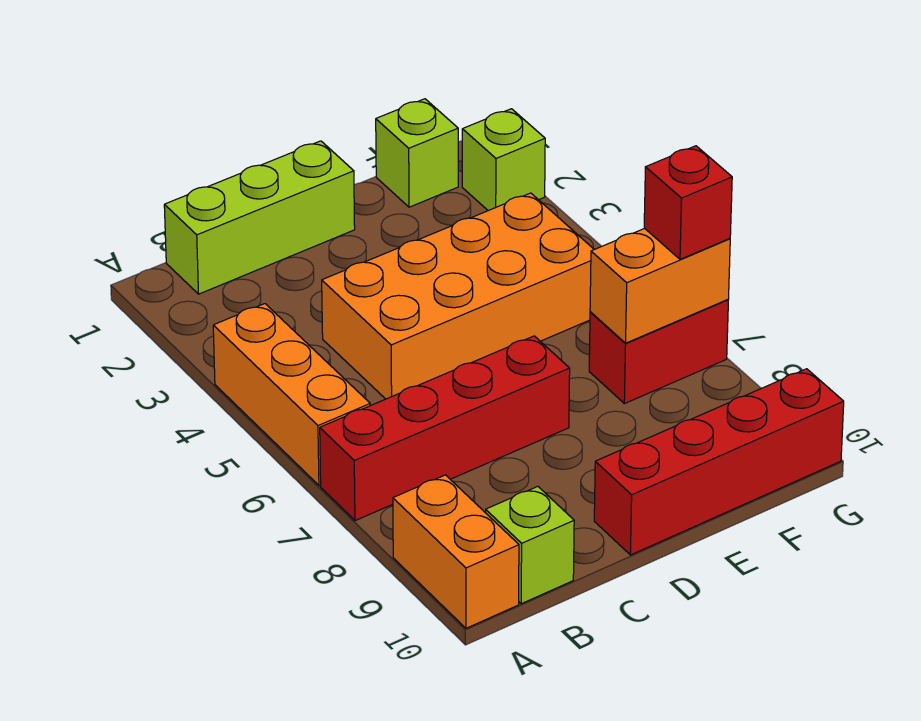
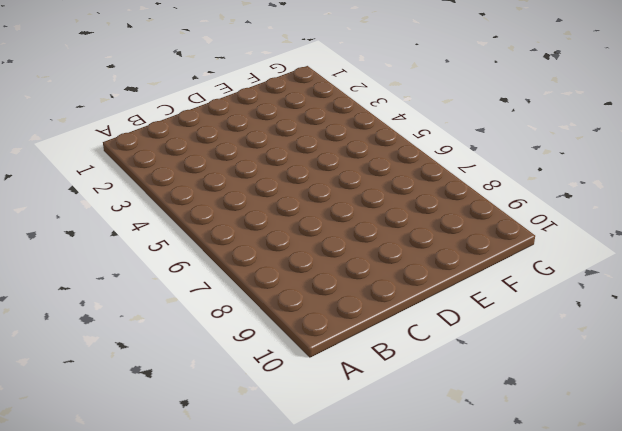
none -> orange brick A4:A6 level 1
none -> red brick A7:D7 level 1
none -> orange brick A9:A10 level 1

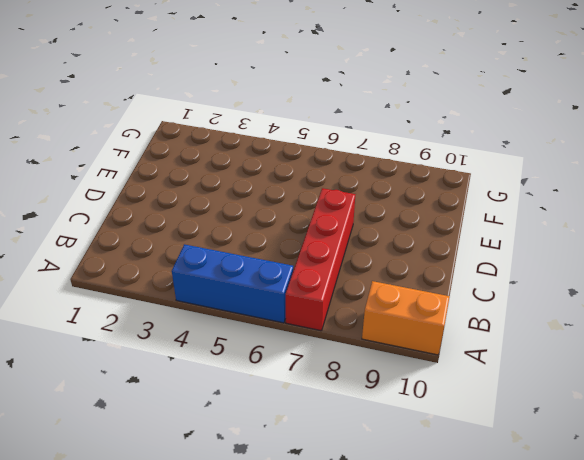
blue brick A4:A6 level 1 -> orange brick A4:A6 level 1
none -> lime brick B1:D1 level 1
none -> lime brick B10 level 1
none -> orange brick C4:F5 level 1

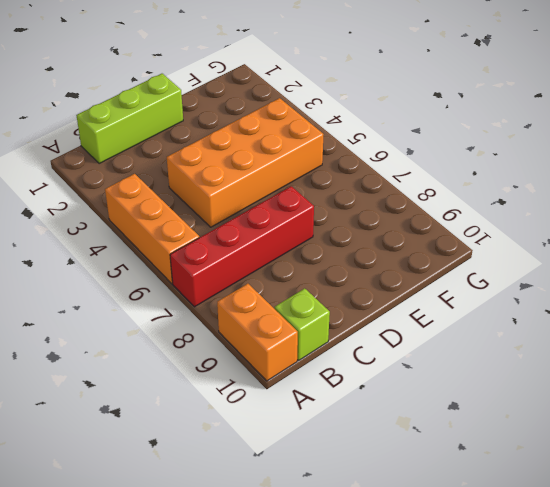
none -> red brick D10:G10 level 1
none -> lime brick F1 level 1
none -> red brick F7:G7 level 1

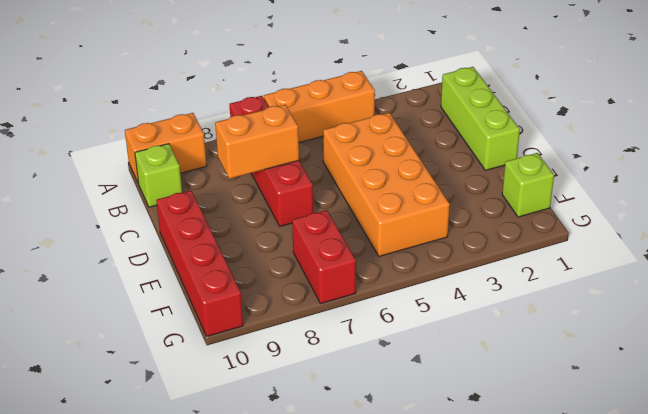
orange brick C7:C8 level 2 -> orange brick F7:G7 level 2
none -> lime brick G2 level 1
none -> red brick G7 level 3

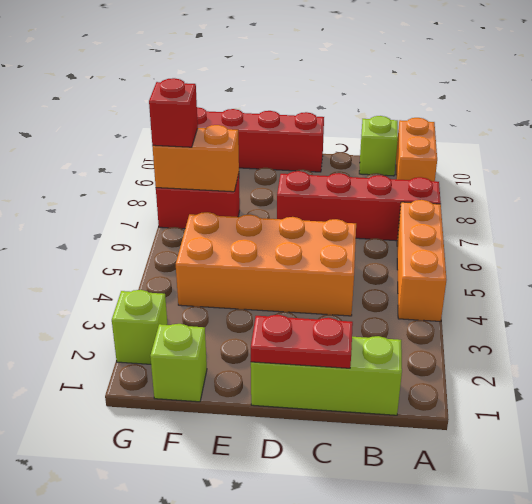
red plate C1:D1 level 2 -> none

